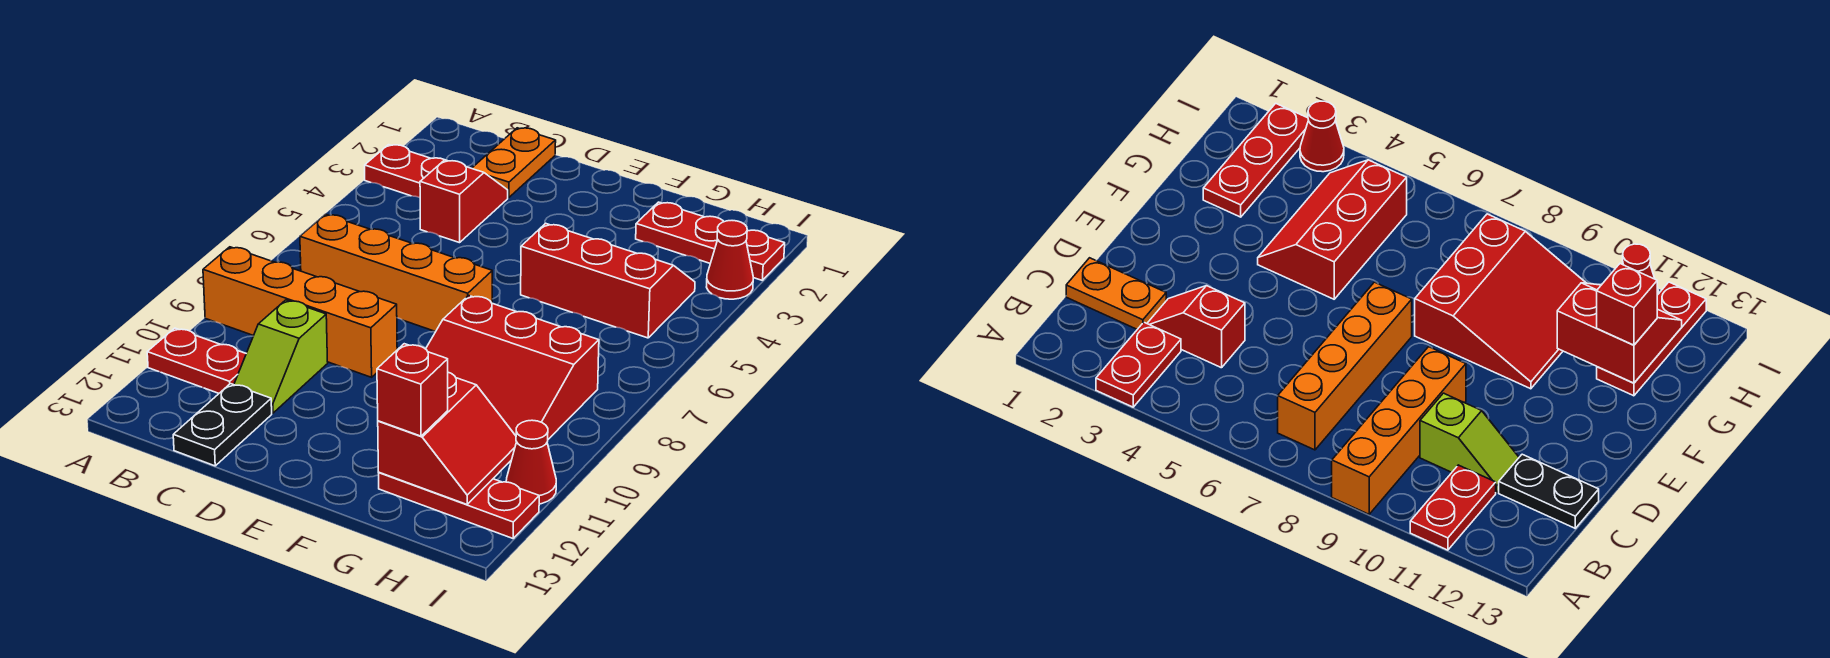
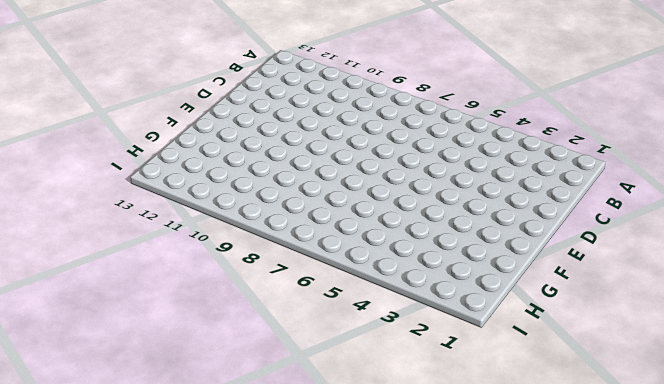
none -> red plate A3:B3 level 1
none -> orange brick A9:D9 level 1
none -> red plate A11:B11 level 1

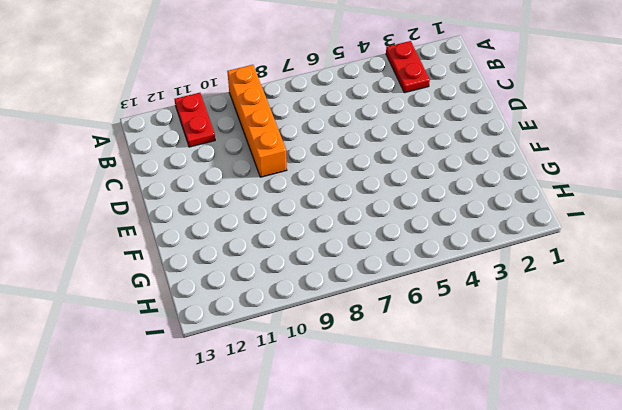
none -> orange brick B7:E7 level 1
none -> orange plate C1:C2 level 1
none -> red slope C3:C4 level 1 top 4

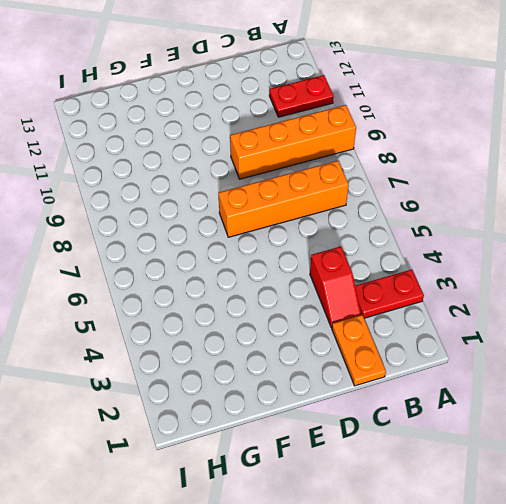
none -> lime slope C10:C11 level 1 top 10
none -> black plate C12:C13 level 1
none -> red slope F4:H5 level 1 top 5

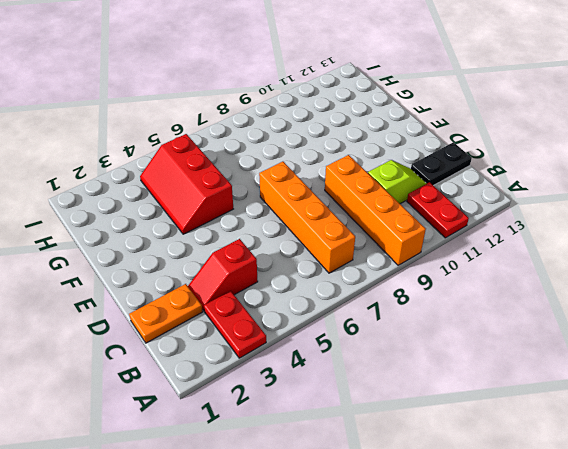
none -> red slope F8:H10 level 1 top 8
none -> red plate G2:I2 level 1
none -> red plate G12:I12 level 1

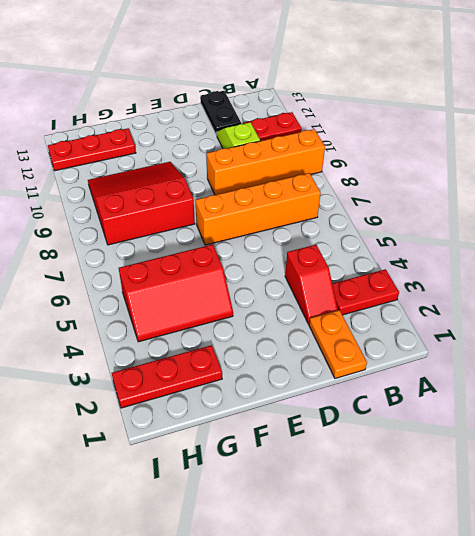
none -> red cone I3 level 1
none -> red cone I11 level 1
none -> red slope G11:H12 level 2 top G

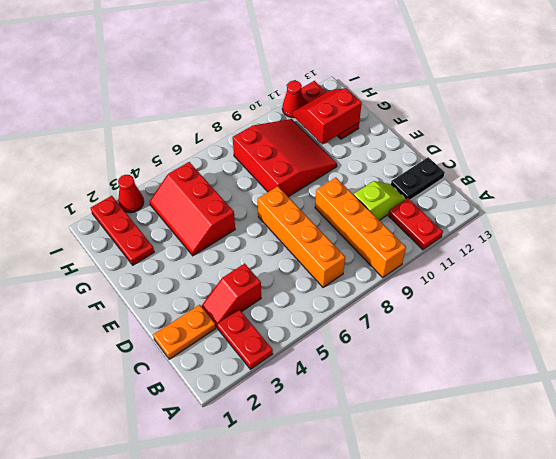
none -> red brick G12 level 3

